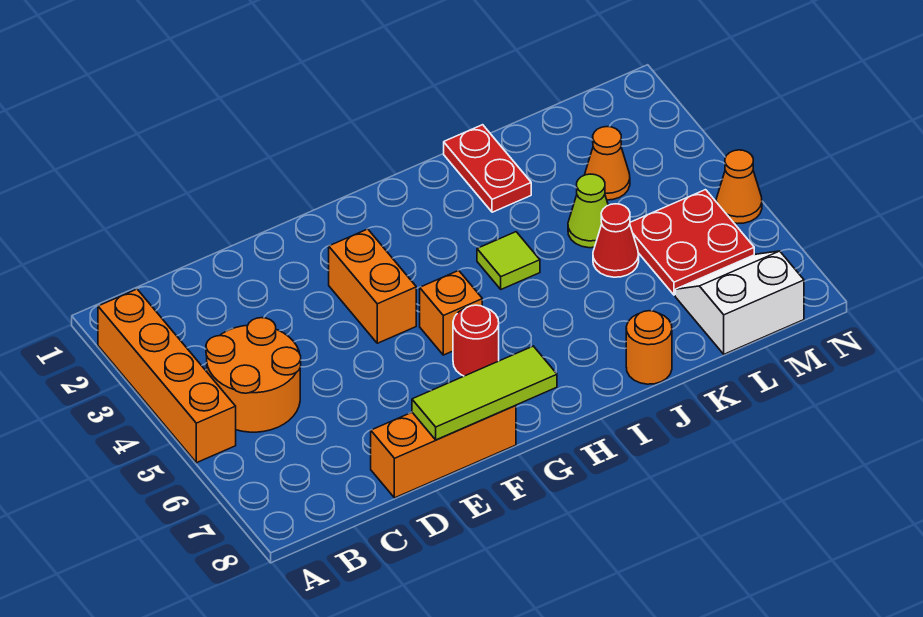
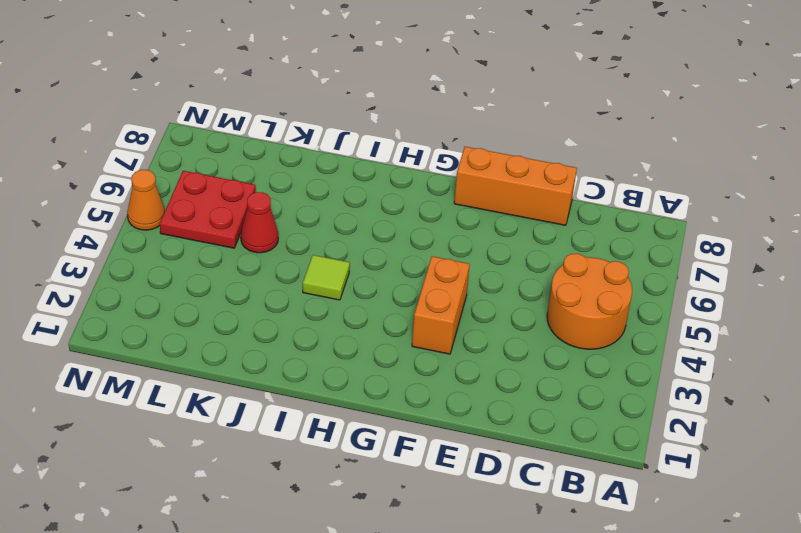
none -> orange brick A2:A5 level 1
none -> orange brick G5 level 1
none -> red round brick G6 level 1

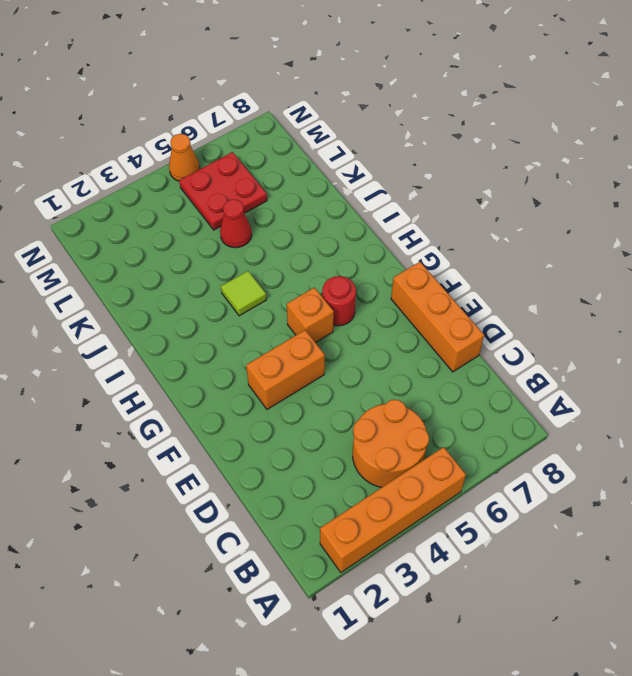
none -> red plate J1:J2 level 1
none -> orange round brick J8 level 1
none -> lime cone K4 level 1

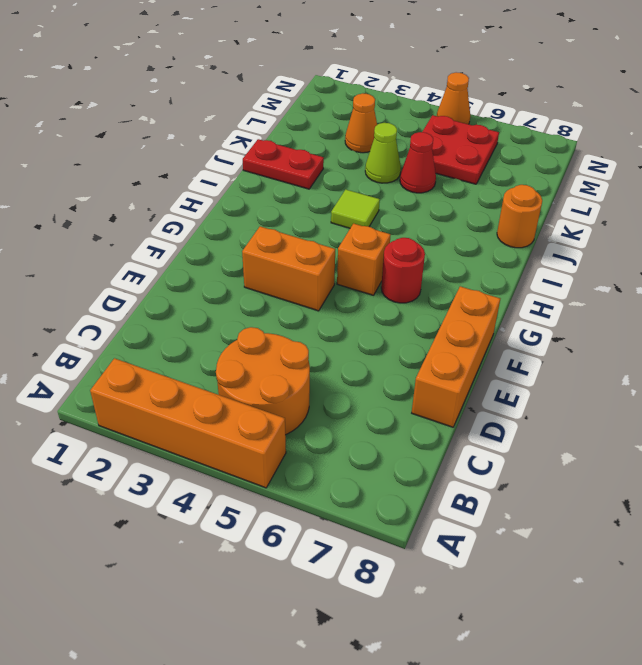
none -> white slope L7:M8 level 1 top 8
none -> lime tile E8:G8 level 2

